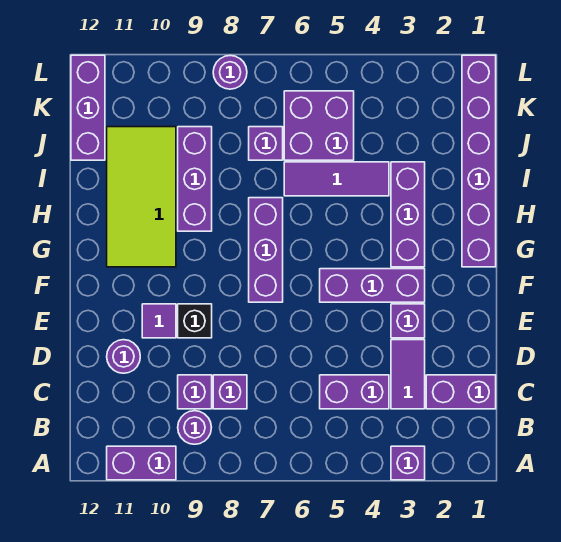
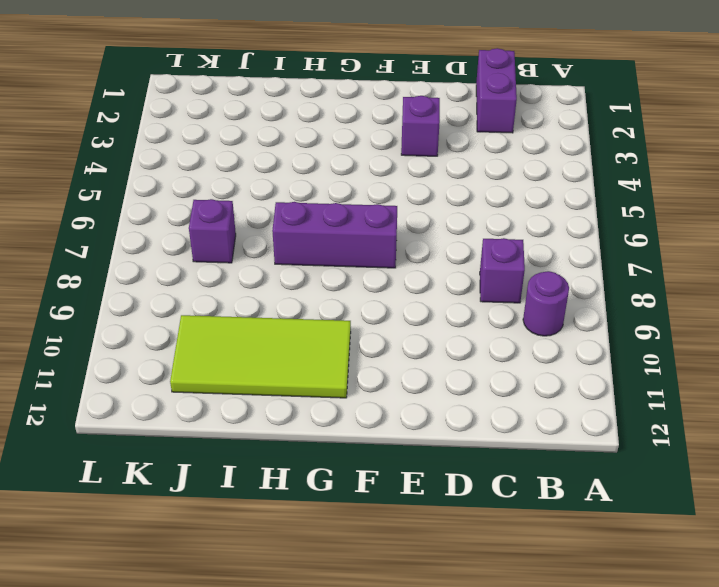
none -> purple brick A3 level 1
none -> purple brick A10:A11 level 1
none -> purple tile C3:D3 level 1

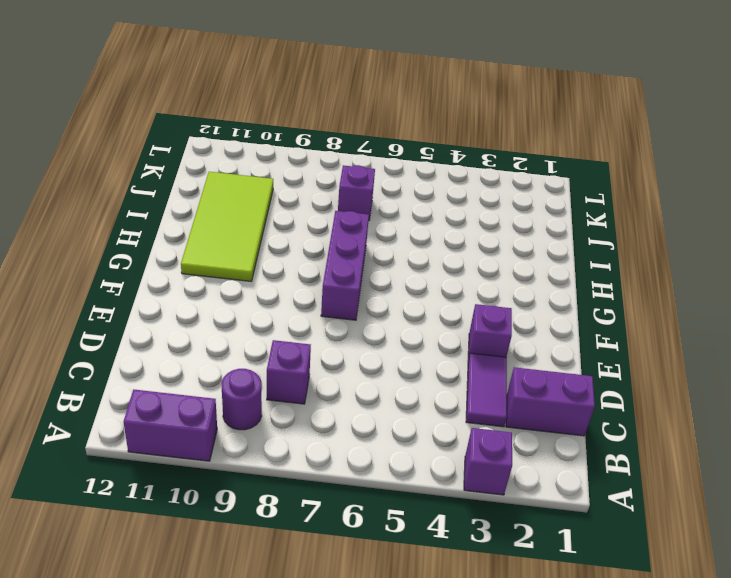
none -> purple brick C4:C5 level 1
none -> purple brick C9 level 1
none -> purple round brick D11 level 1

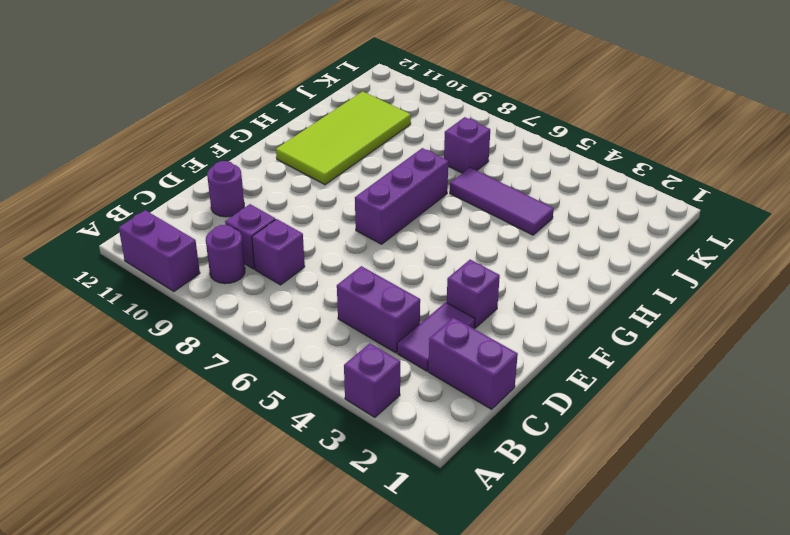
none -> black brick E9 level 1
none -> purple tile E10 level 1
none -> purple brick F3:F5 level 1

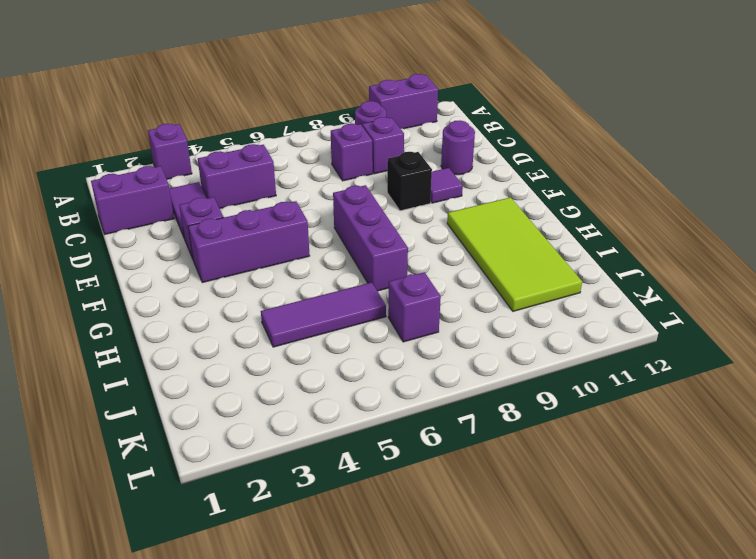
none -> purple brick G1:L1 level 1
none -> purple brick G3:I3 level 1
none -> purple brick H9:J9 level 1

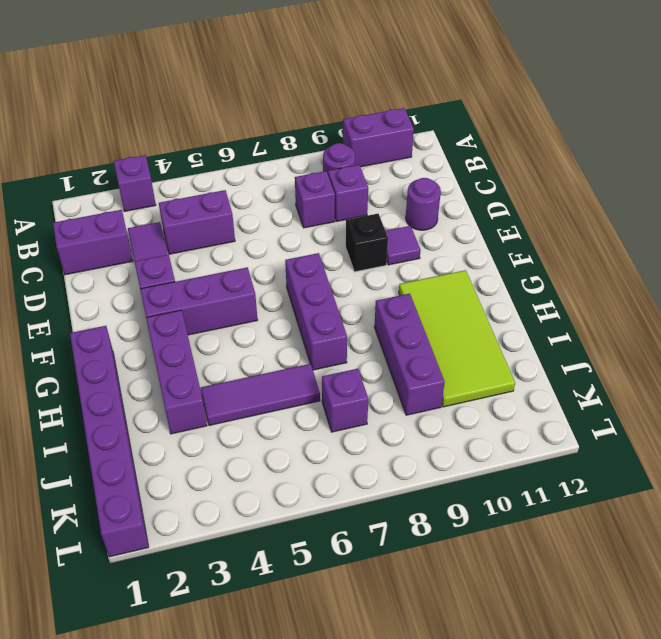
none -> purple brick J5:K6 level 1
none -> purple brick J12:L12 level 1
none -> purple round brick L8 level 1

